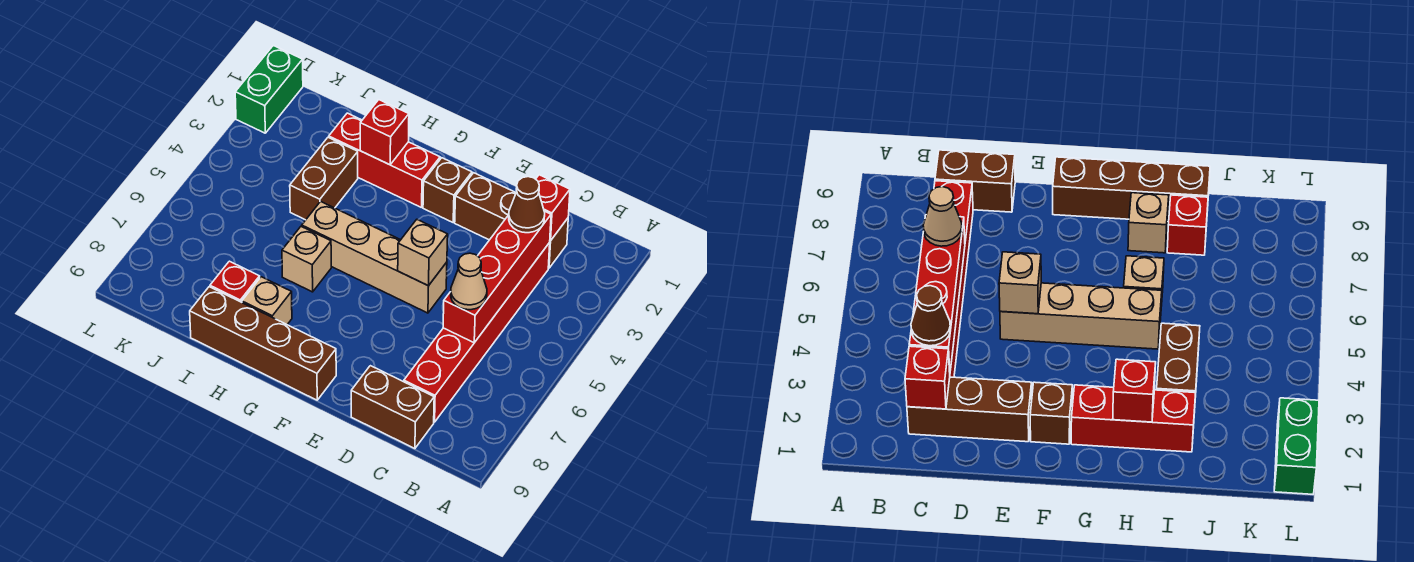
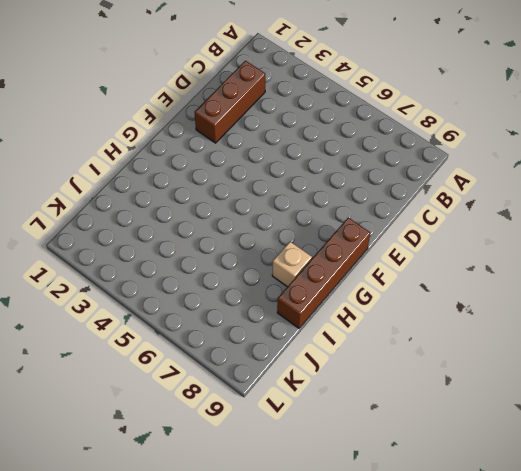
none -> red brick C3:C8 level 1
none -> brown brick C9:D9 level 1
none -> tan brick E5:H5 level 1

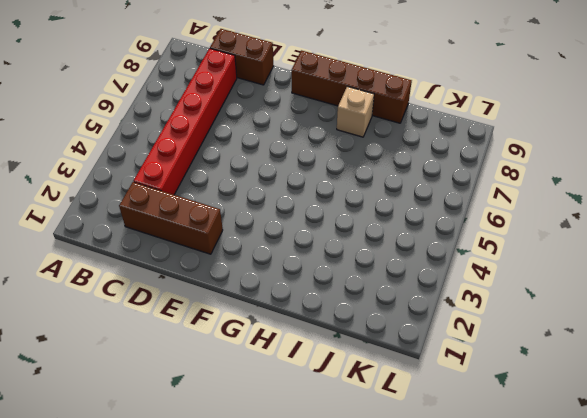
none -> tan brick E5:H5 level 1
none -> brown brick F2 level 1
none -> red brick G2:I2 level 1

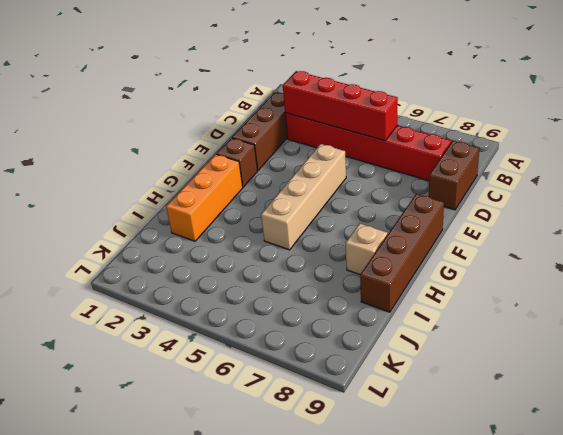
orange brick G2:I2 level 1 -> red brick G2:I2 level 1
none -> tan brick H6 level 1
none -> brown brick I3:I4 level 1
none -> red brick I8 level 1

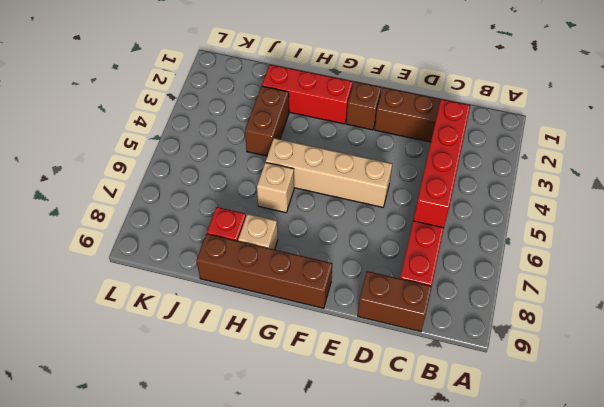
none -> green brick L1:L2 level 1
none -> red brick C2 level 2
none -> tan brick E5 level 2

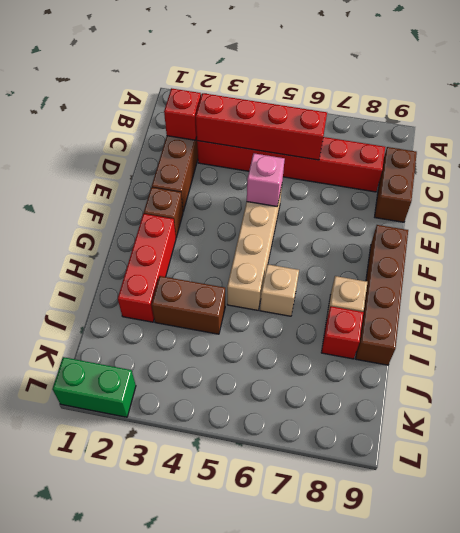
pink brick E5 level 2 -> tan brick E5 level 2
none -> red brick H2 level 2
none -> brown cone C3 level 3
none -> tan cone C6 level 3

